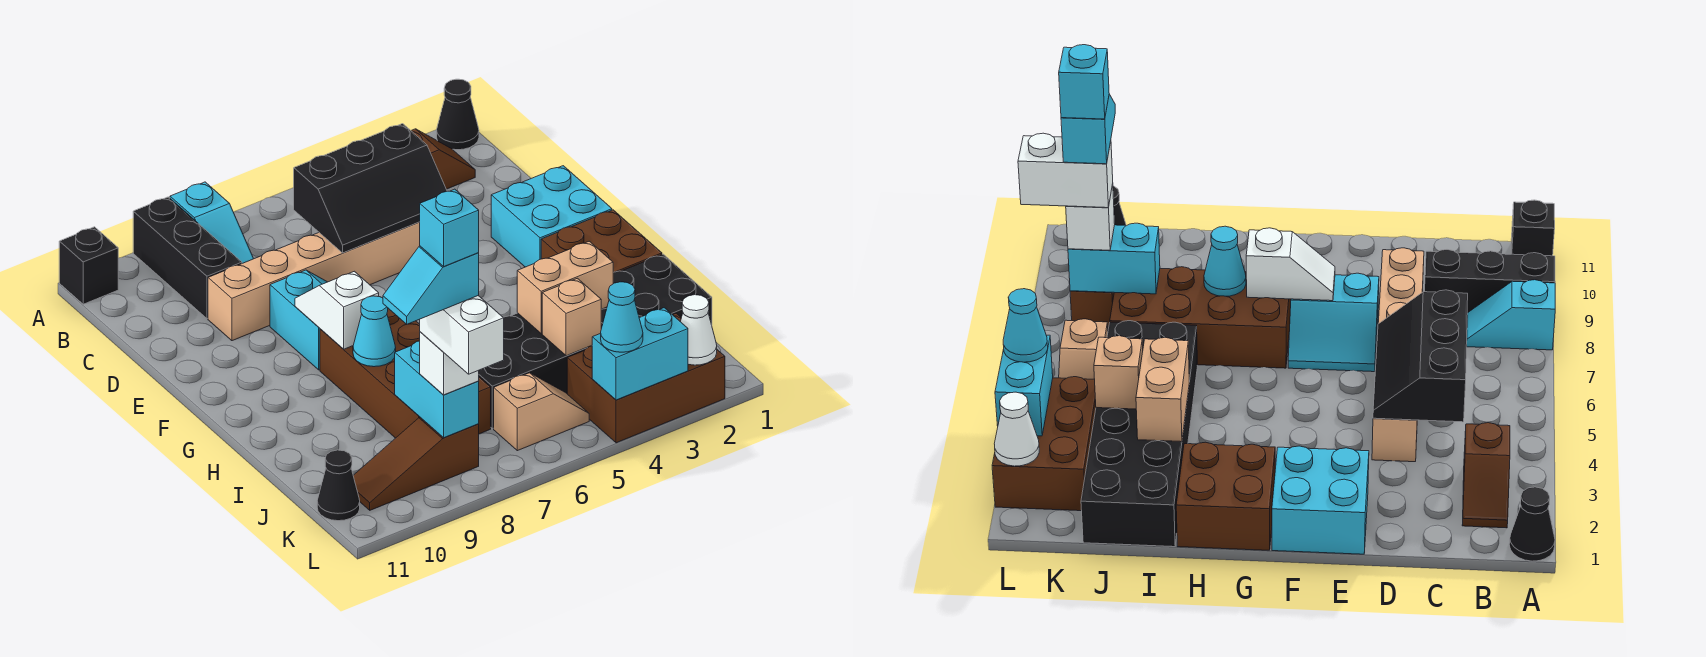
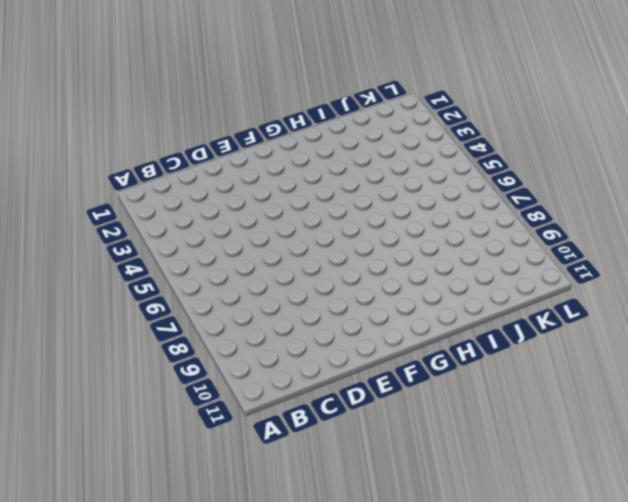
none -> black cone A1 level 1
none -> cyan slope A8:B8 level 1 top A
none -> black brick A9:C9 level 1

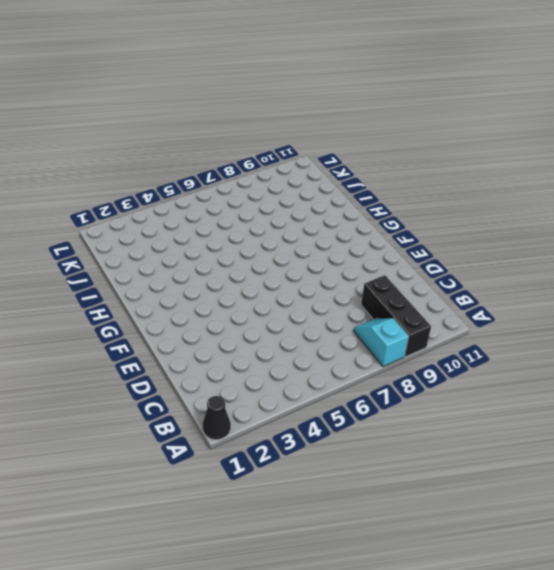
none -> black brick A11 level 1
none -> brown slope B2:B3 level 1 top 3
none -> tan brick D4:D9 level 1

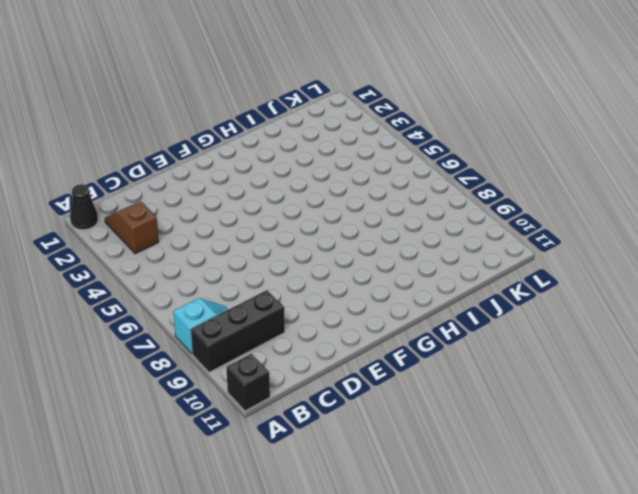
none -> tan brick D4:D9 level 1
none -> cyan brick E1:F2 level 1
none -> cyan slope E7:F8 level 1 top 8

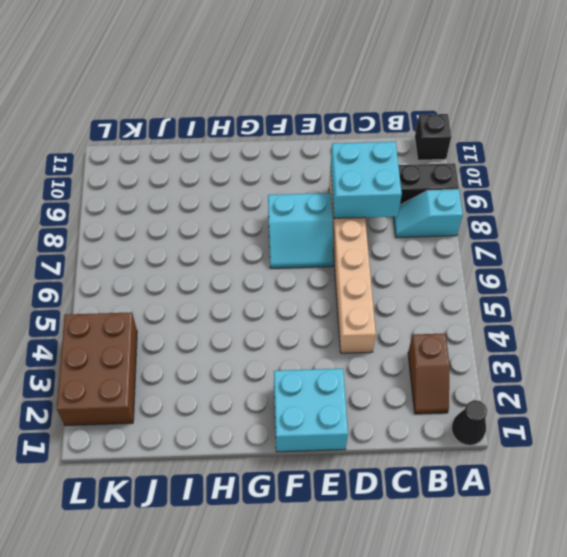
cyan brick C8:D9 level 2 -> none
none -> brown brick G1:H2 level 1
none -> brown brick G7:J8 level 1
none -> black brick I1:J6 level 1

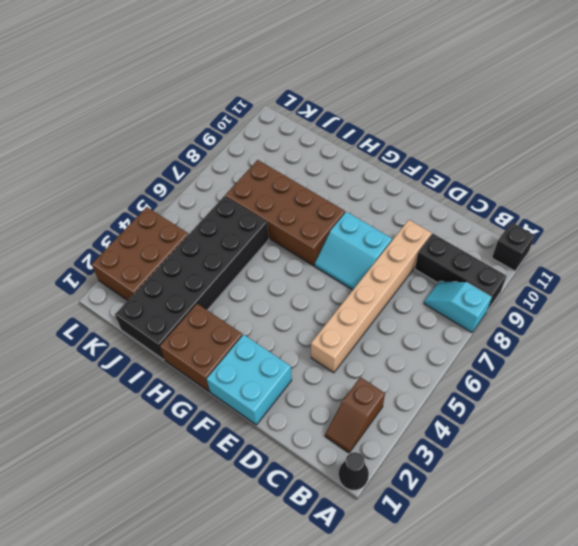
none -> tan slope K5:K6 level 1 top 6
none -> brown slope K8:K10 level 1 top 8
none -> black cone K11 level 1

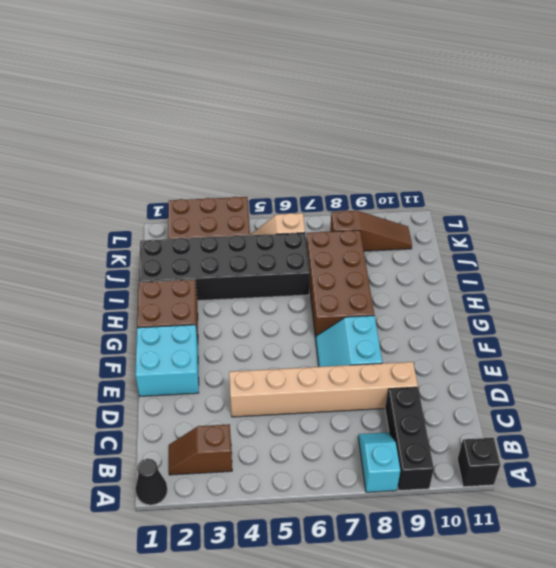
none -> black cone K11 level 1
none -> black slope C4:D6 level 2 top C
none -> white slope F8:G8 level 2 top G

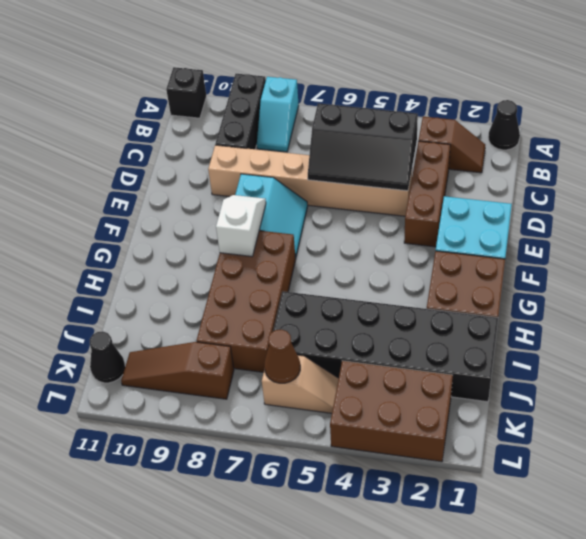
brown brick C3:E3 level 1 -> none
brown cone K6 level 2 -> none
none -> cyan cone H8 level 2
none -> tan brick I3:I4 level 2
none -> tan brick J4 level 2

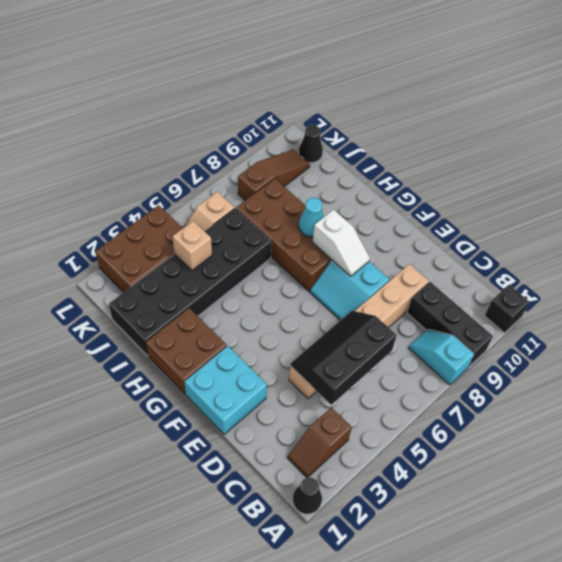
none -> tan brick I3:I4 level 2
none -> cyan brick J8:K8 level 2
none -> white cone L2 level 2

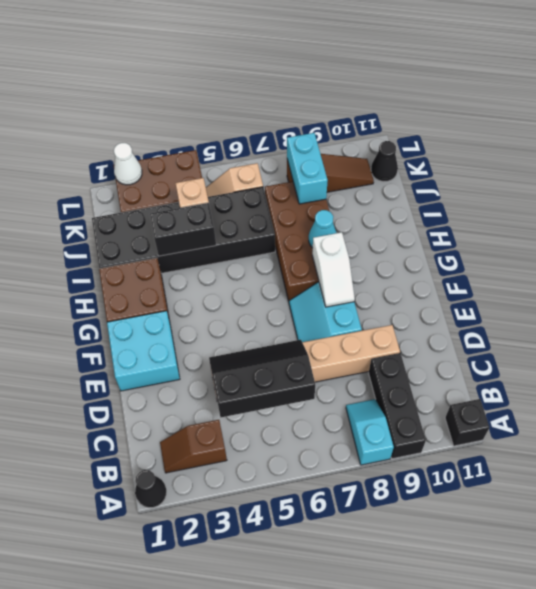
black brick I3:I4 level 2 -> tan brick I3:I4 level 2
none -> cyan brick L3:L4 level 2
none -> white brick K8 level 3
none -> cyan cone L4 level 3

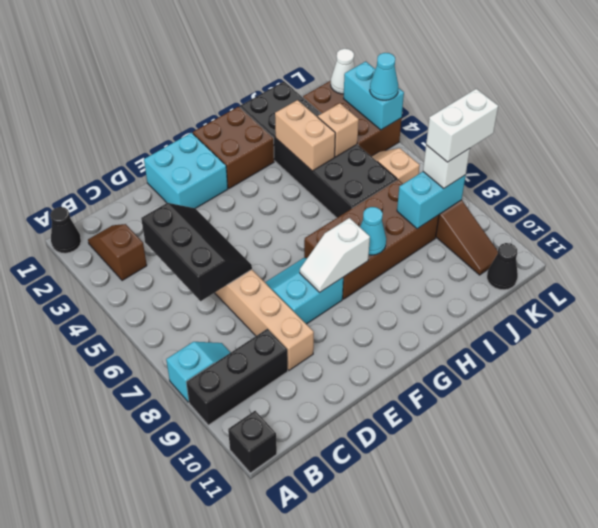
none -> cyan slope K8:K9 level 5 top 8
none -> cyan brick K8 level 6

